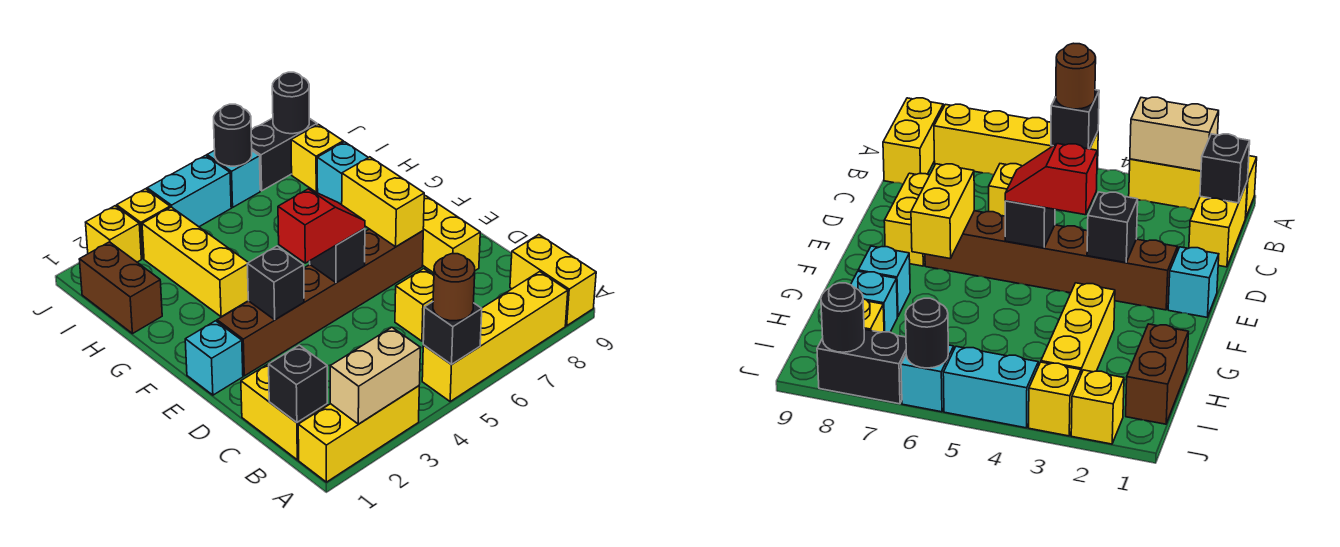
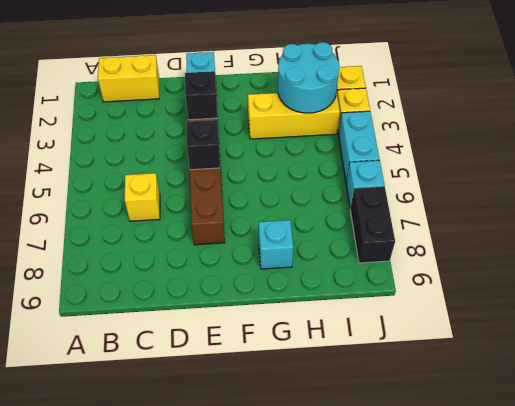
cyan round brick H2:I3 level 2 -> none
none -> yellow brick A1:A3 level 1
none -> yellow brick A5:A8 level 1
none -> yellow brick A9:B9 level 1

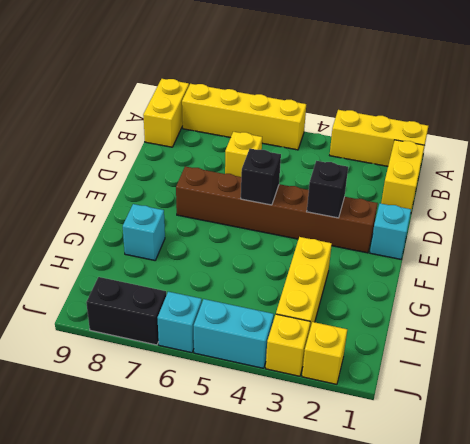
none -> yellow brick D8:E8 level 1
none -> brown brick H1:I1 level 1
none -> cyan brick H8 level 1

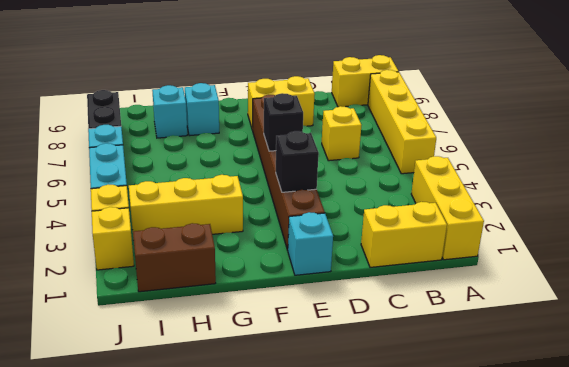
none -> yellow brick I8 level 1
none -> tan brick A2:A3 level 2
none -> black brick A5 level 2

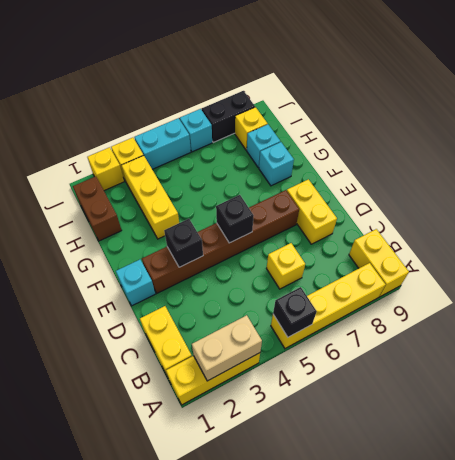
none -> black brick B1 level 2
none -> yellow brick E7:F7 level 2
none -> black round brick J6 level 2

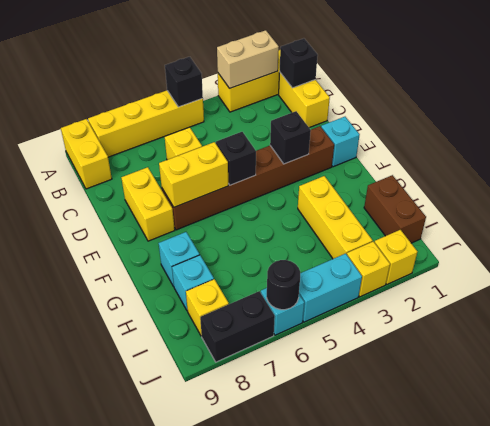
yellow brick E6:E7 level 2 -> yellow brick E7:F7 level 2
none -> black round brick J8 level 2
none -> brown round brick A5 level 3
none -> red slope E4:E5 level 3 top 4

